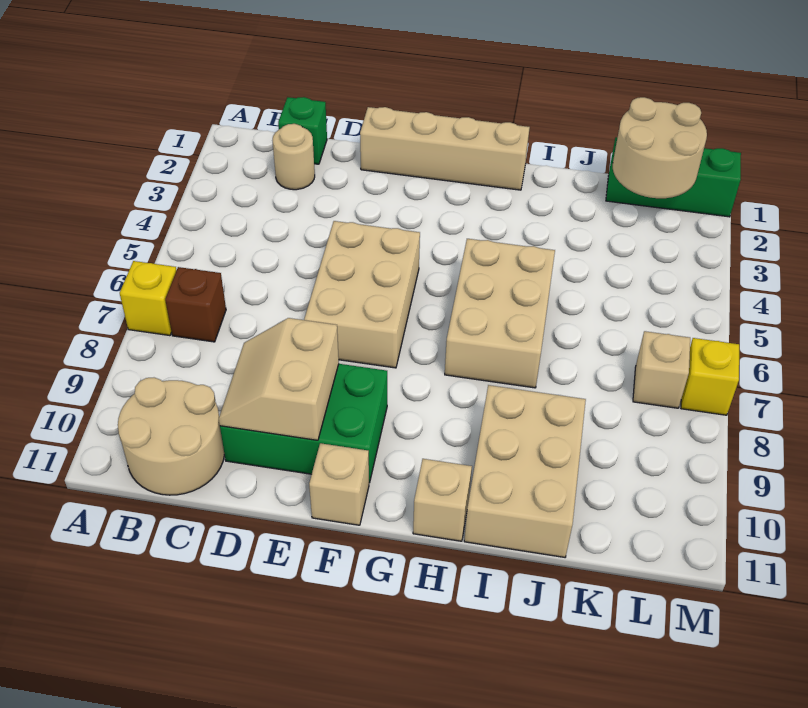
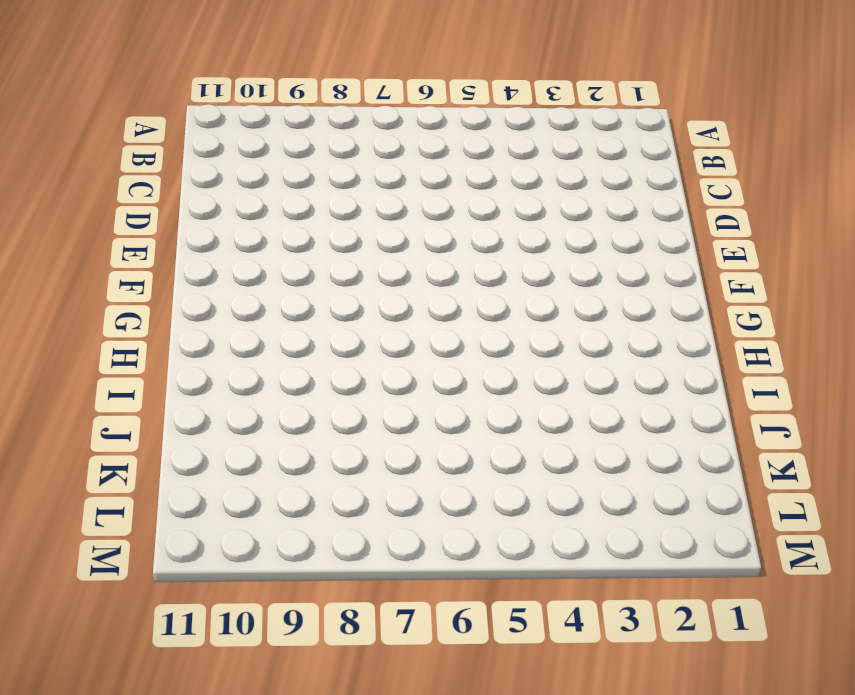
none -> yellow brick A7 level 1
none -> brown brick B7 level 1
none -> tan round brick B10:C11 level 1

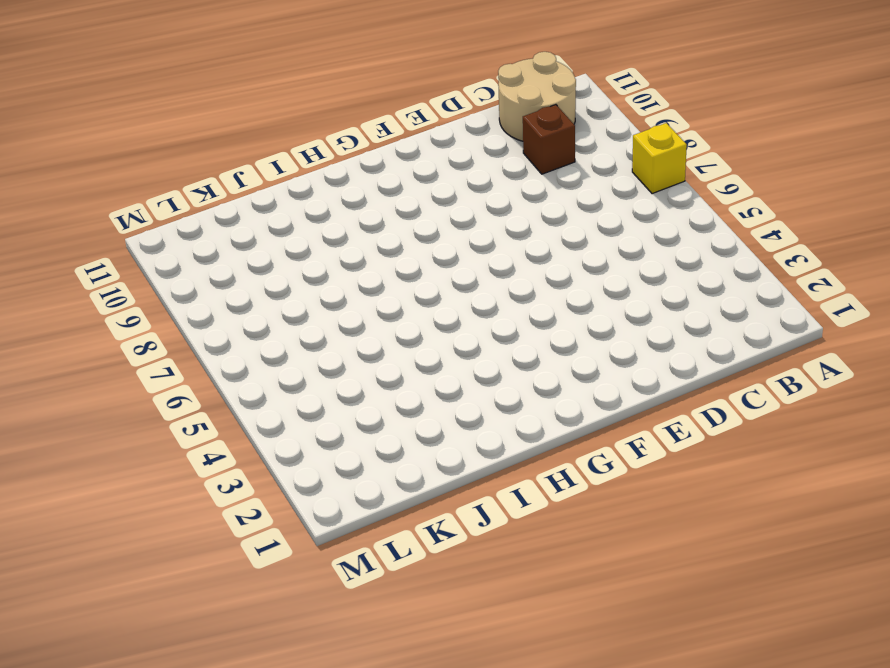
brown brick C9 level 1 -> brown brick B7 level 1
none -> green brick C1 level 1
none -> tan round brick C2 level 1
none -> green brick D9:F10 level 1

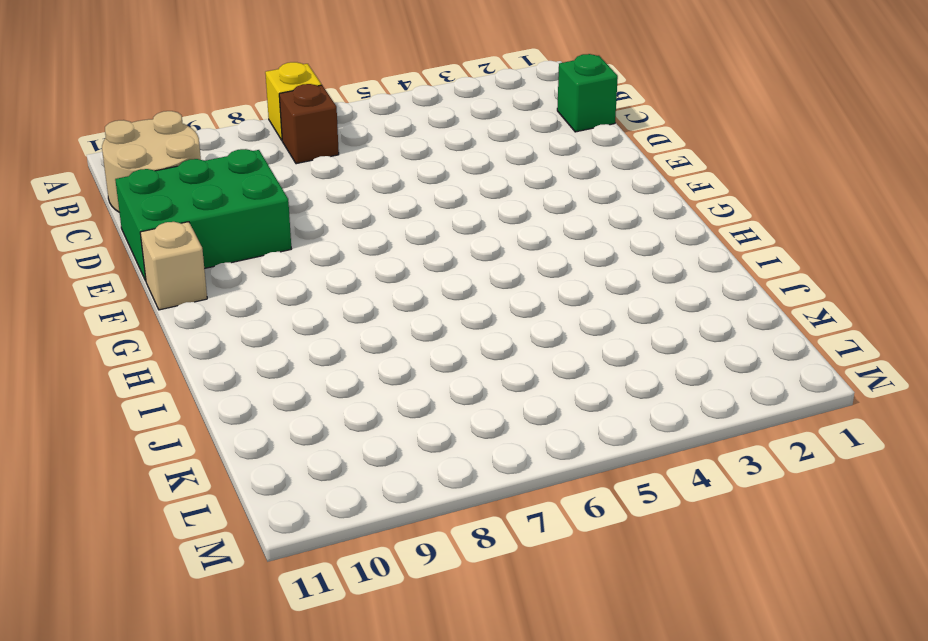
green brick D9:E11 level 1 -> green brick D9:F10 level 1
none -> tan round brick C2 level 1
none -> tan brick E1:H1 level 1
none -> tan brick E5:F7 level 1

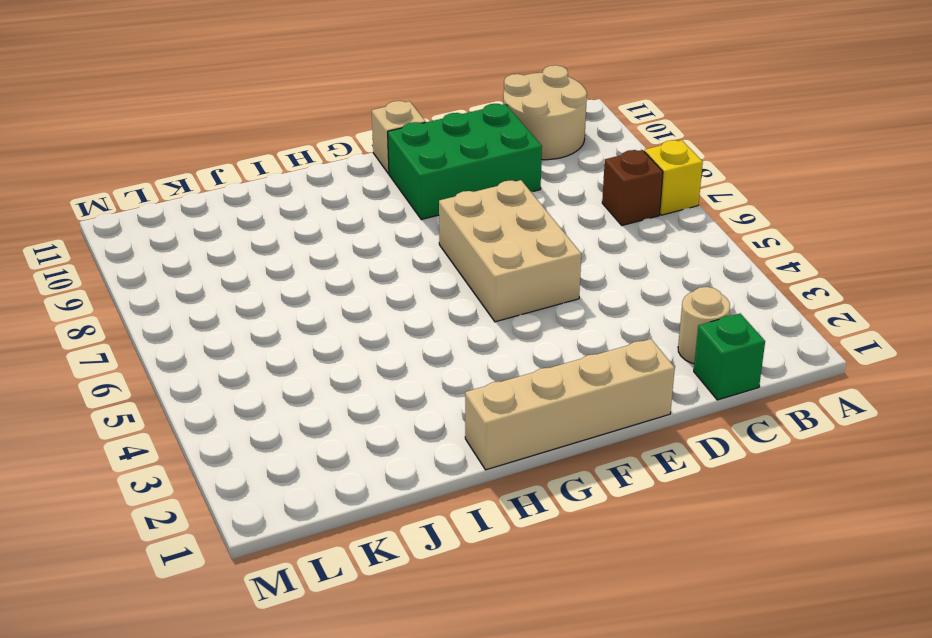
none -> tan brick H5:I7 level 1
none -> tan brick H11 level 1
none -> tan brick I9:J11 level 1

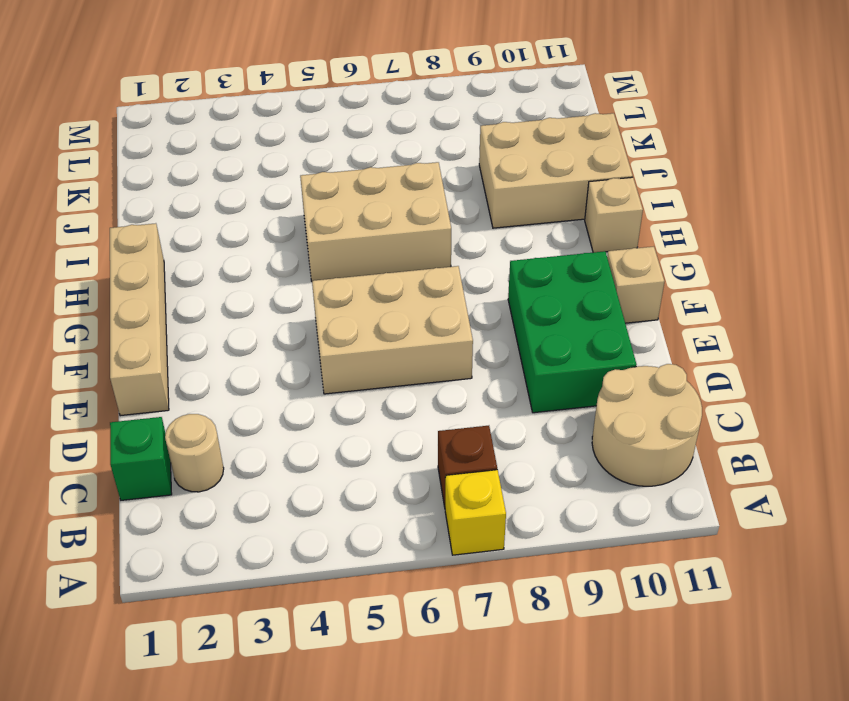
none -> green brick K1:M1 level 1
none -> tan brick L7 level 1
none -> yellow brick M7 level 1

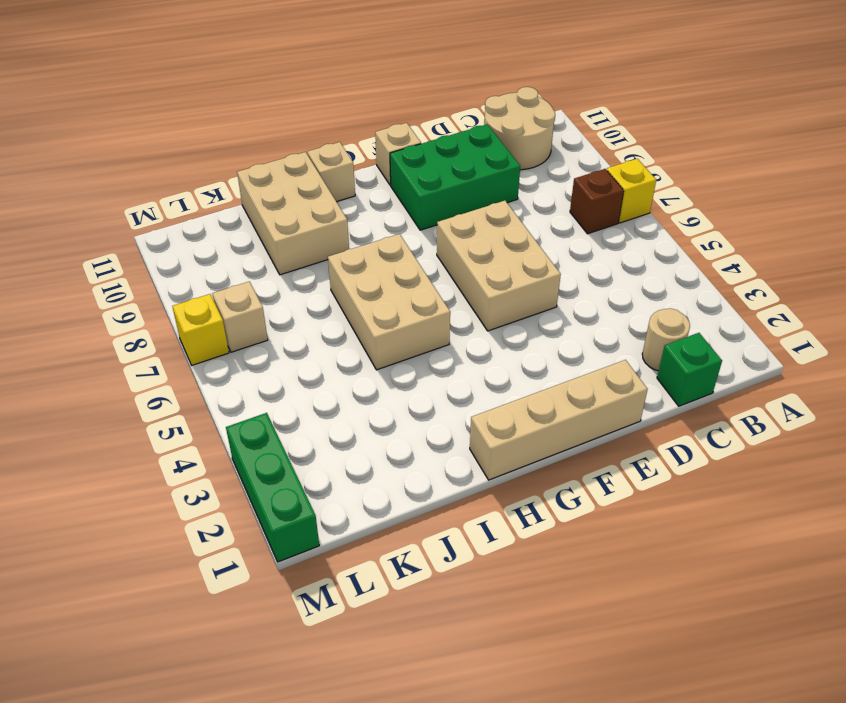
green brick M1:M3 level 1 -> green brick K1:M1 level 1
none -> tan slope D9:E10 level 2 top E
none -> tan round brick K1:L2 level 2

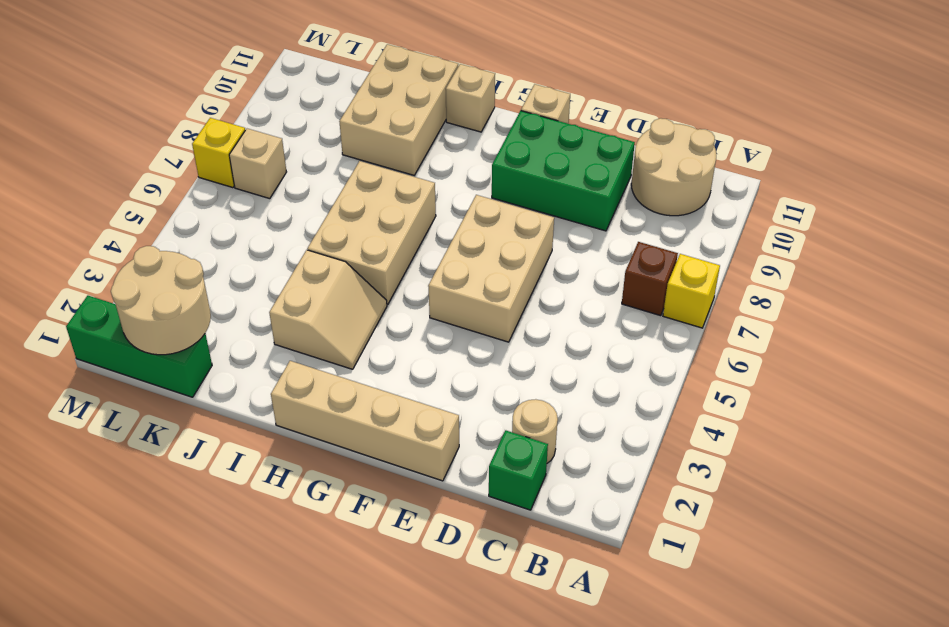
tan slope H3:I4 level 1 top I -> tan slope D9:E10 level 2 top E

